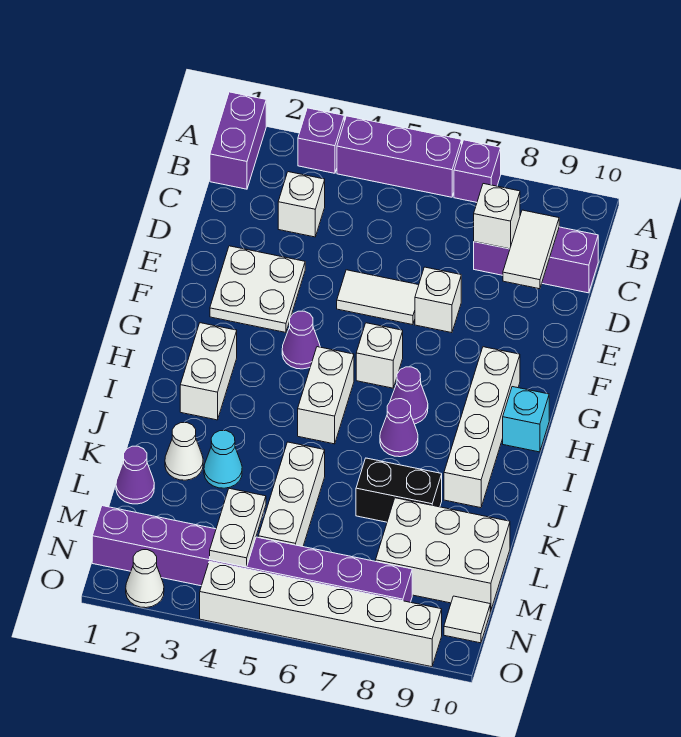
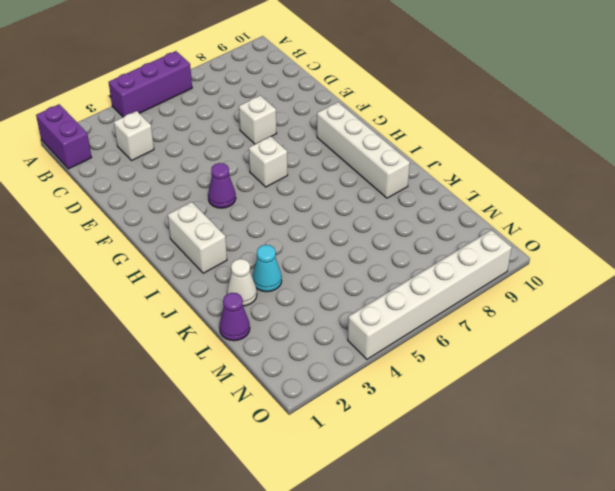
none -> purple brick A3 level 1
none -> purple brick A7 level 1
none -> purple brick C8:C10 level 1
none -> white plate E2:F3 level 1

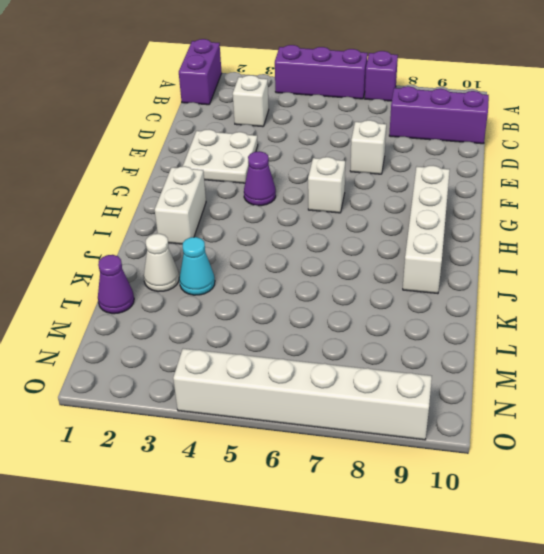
none -> purple brick A3 level 1
none -> white tile E5:E6 level 1
none -> white brick H5:I5 level 1
none -> purple cone H7 level 1

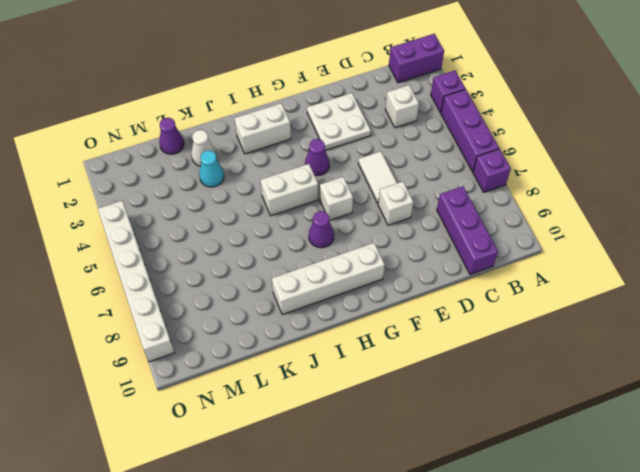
none -> cyan brick H10 level 1
none -> purple cone I7 level 1
none -> white brick K5:M5 level 1
none -> black brick K7:K8 level 1

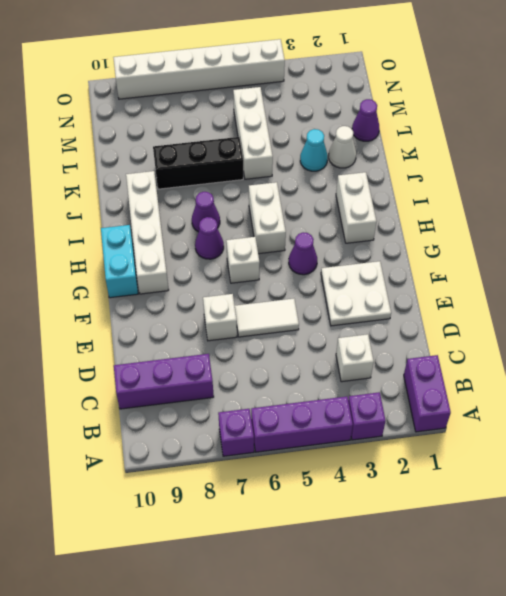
cyan brick G10:H10 level 1 -> cyan brick H10 level 1
black brick K6:K8 level 1 -> black brick K7:K8 level 1
none -> white brick L8:M10 level 1
none -> purple brick N1:N8 level 1
none -> white tile N10 level 1
none -> white cone O2 level 1

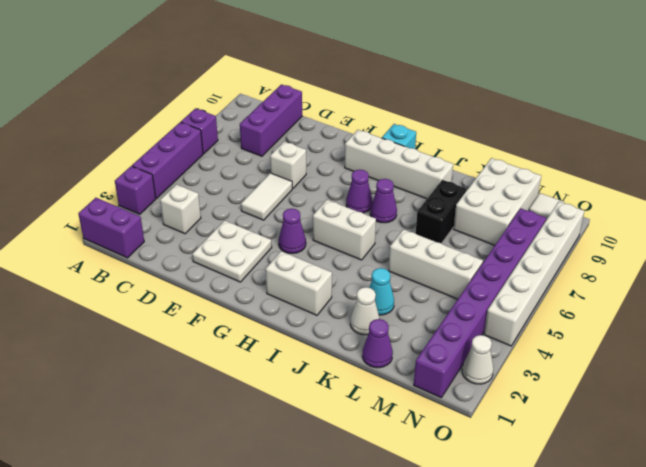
none -> white brick G6 level 1
none -> white brick C8 level 2
none -> white tile C9:D9 level 2
none -> white plate M4:N4 level 2

